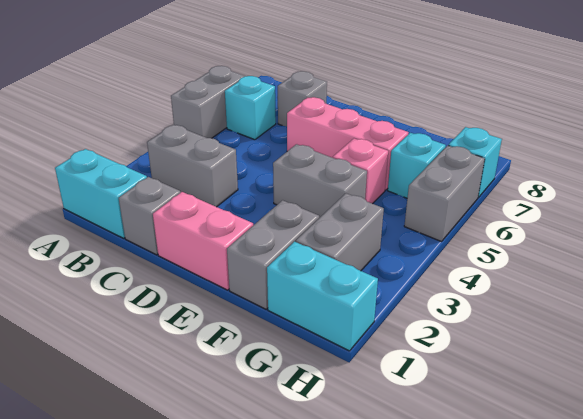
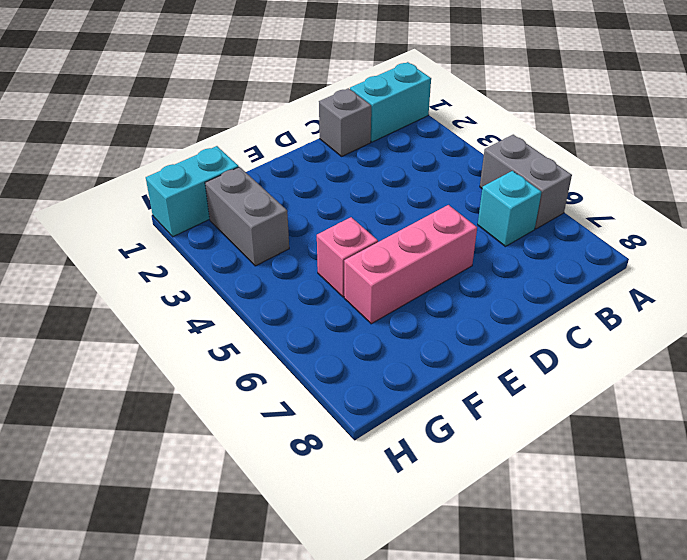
none -> grey brick B3:C3 level 1
none -> grey brick C7 level 1
none -> pink brick D1:E1 level 1

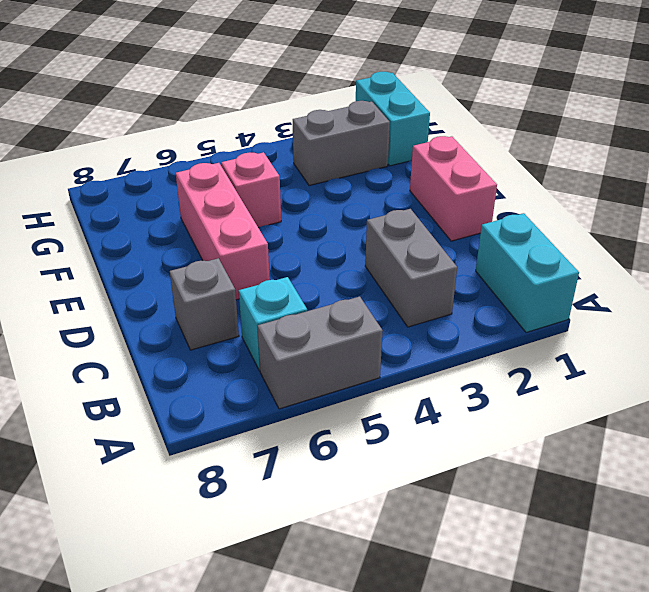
none -> grey brick C1 level 1
none -> grey brick E4:F4 level 1
none -> grey brick F1:F2 level 1

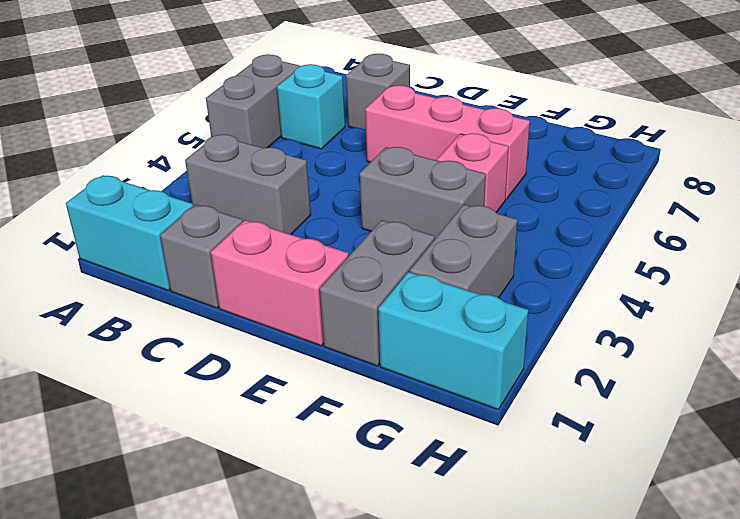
none -> cyan brick G6 level 1
none -> grey brick H5:H6 level 1
none -> cyan brick H7 level 1

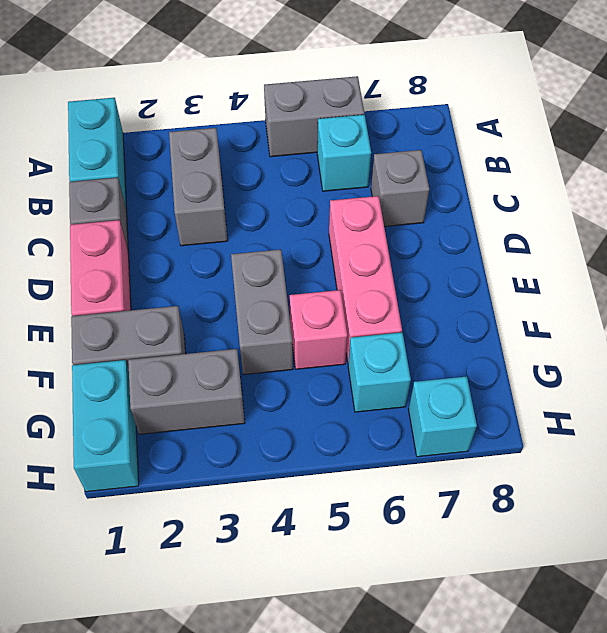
none -> grey brick H5:H6 level 1

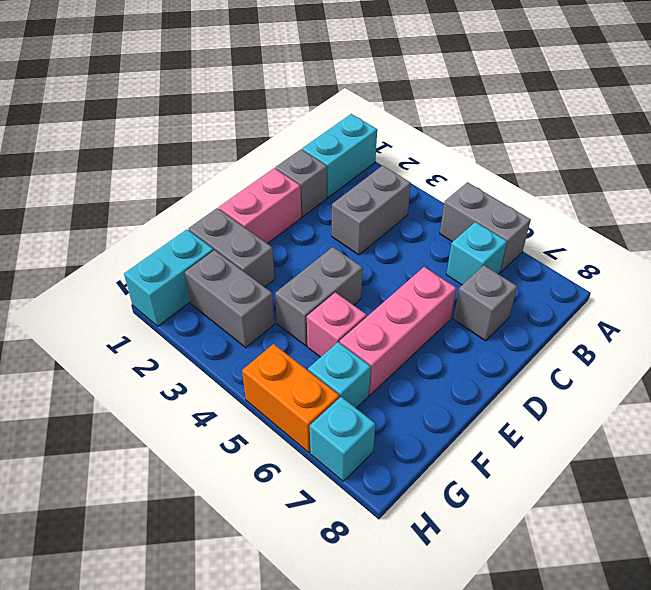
orange brick H5:H6 level 1 -> grey brick H5:H6 level 1

